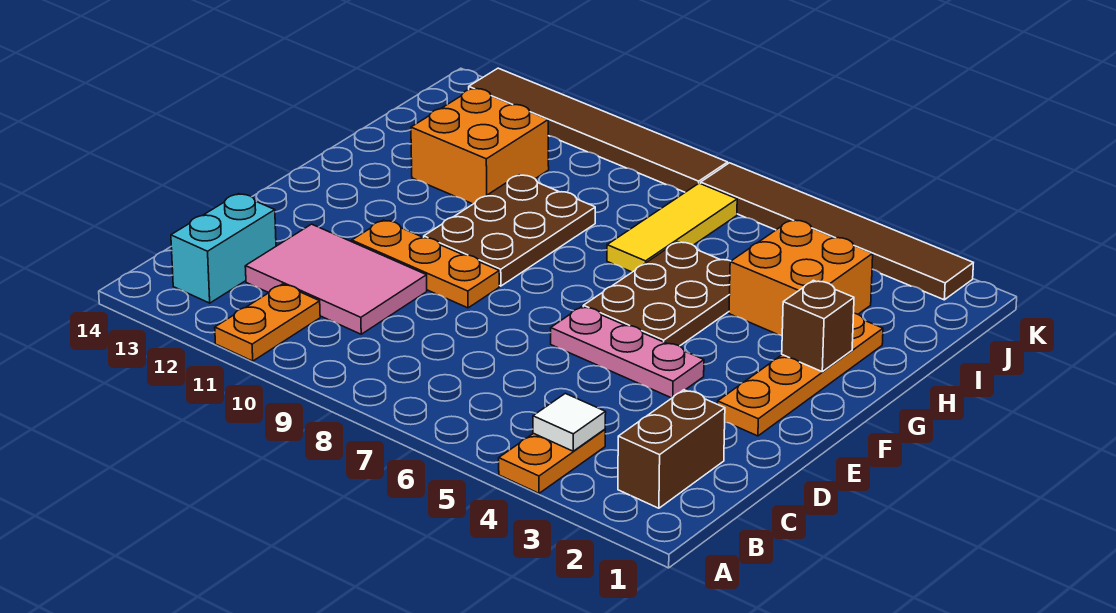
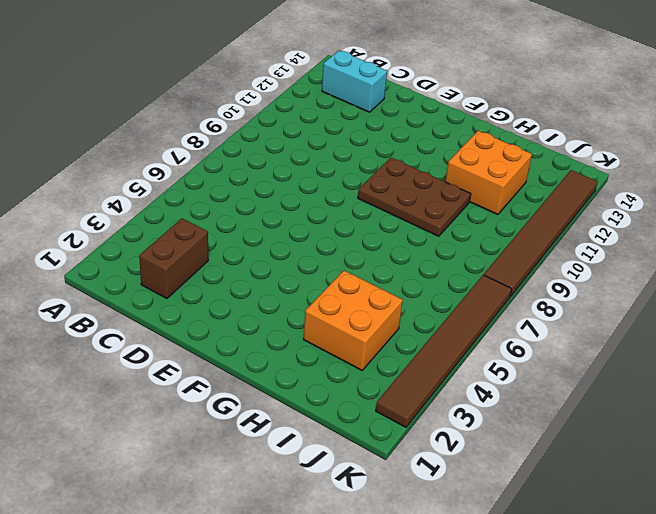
brown brick C2:C3 level 1 -> brown brick B2:C2 level 1
none -> orange plate A4:B4 level 1
none -> orange plate A11:B11 level 1
none -> pink tile C10:D12 level 1

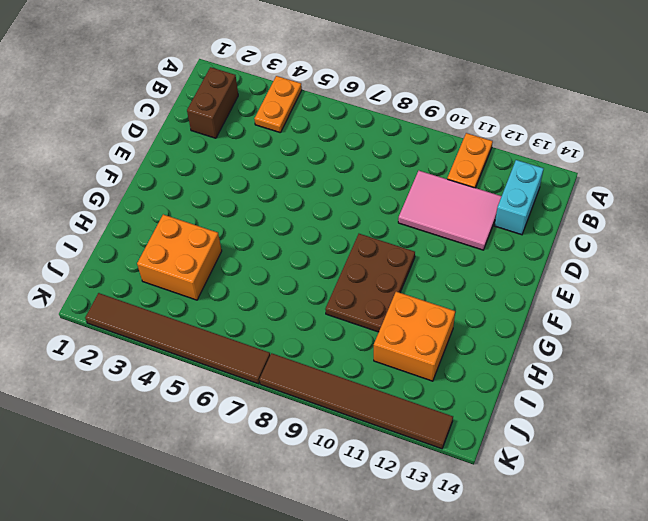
none -> orange plate E2:H2 level 1
none -> pink plate E4:E6 level 1
none -> orange plate E9:E11 level 1

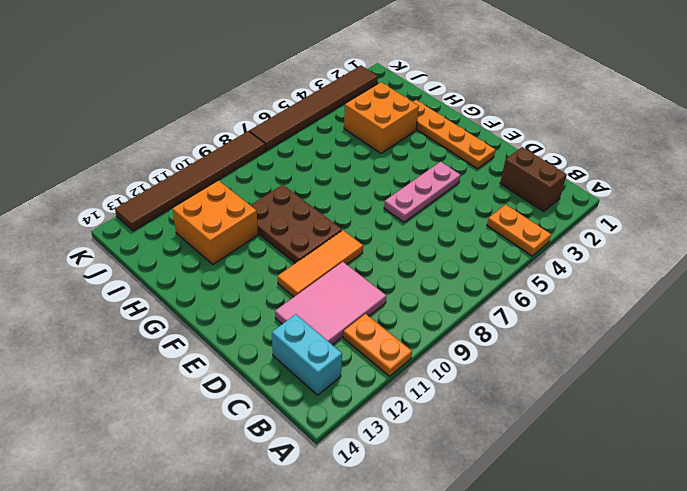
orange tile E9:E11 level 1 -> orange plate E9:E11 level 1
none -> brown plate F5:H6 level 1
none -> yellow tile H7:J7 level 1
none -> white tile B4 level 2

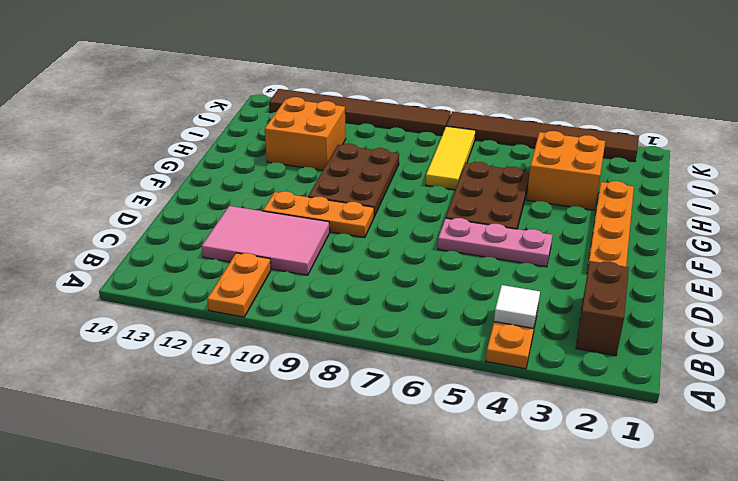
none -> cyan brick B13:C13 level 1
none -> brown brick G2 level 2

